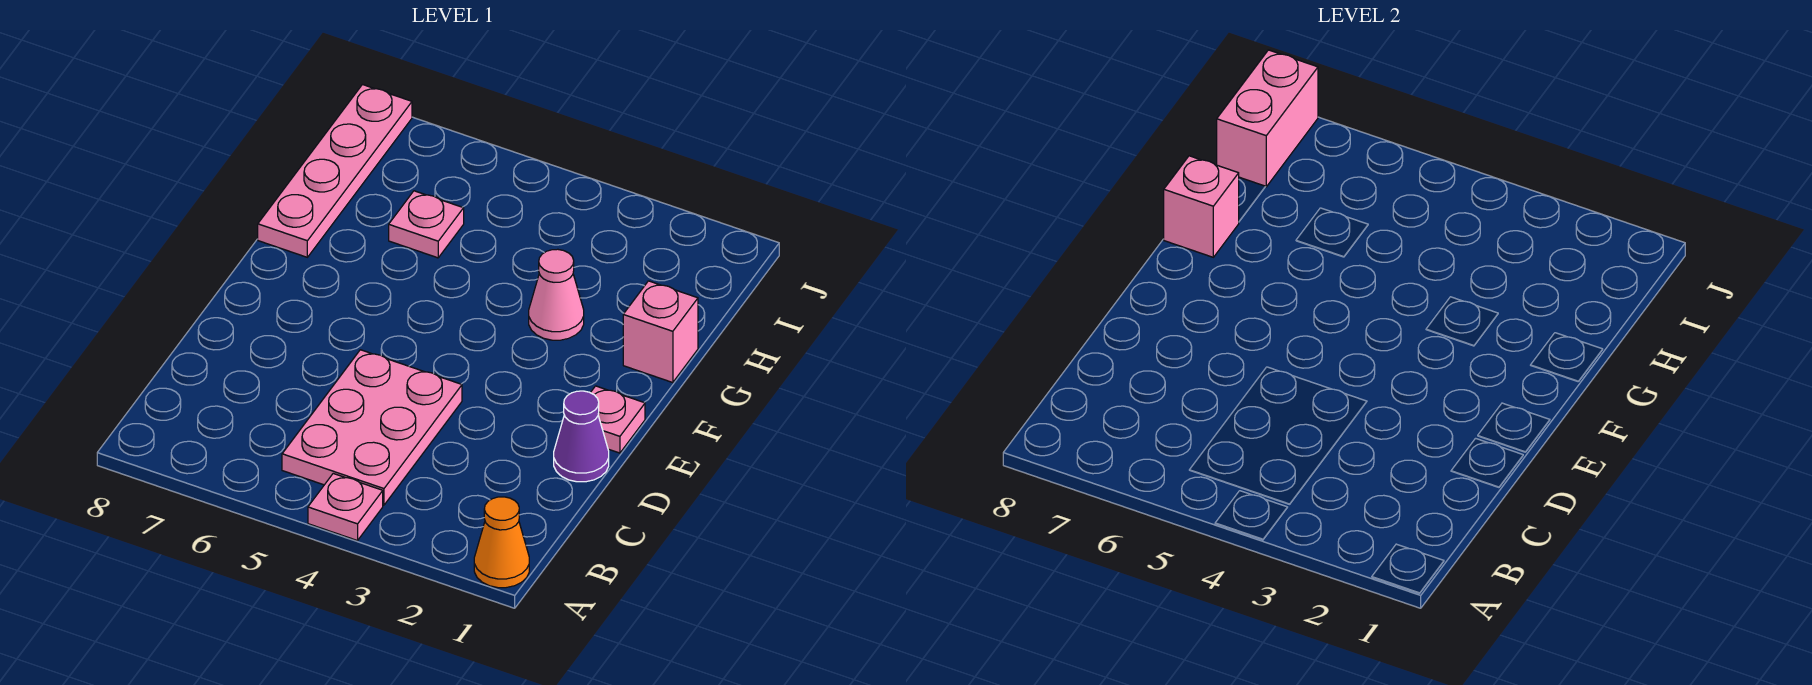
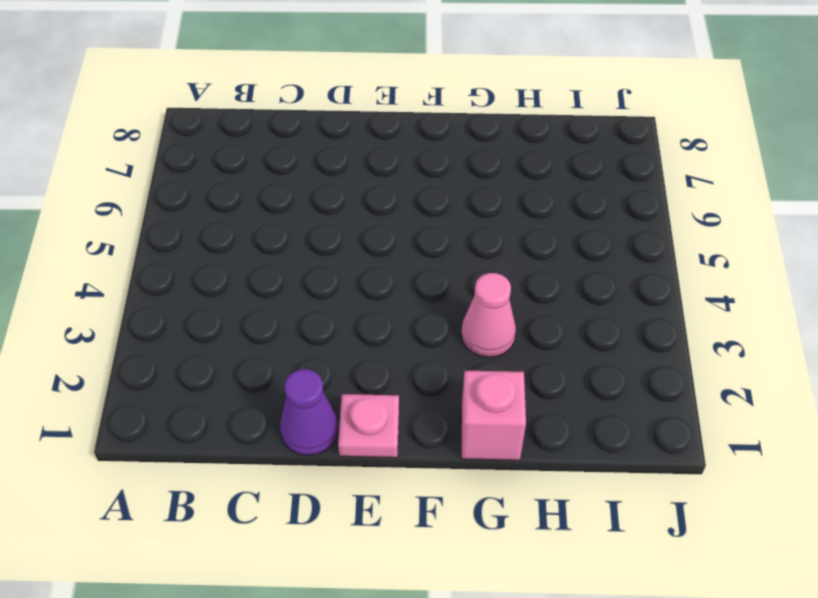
none -> orange cone A1 level 1
none -> pink plate A4 level 1

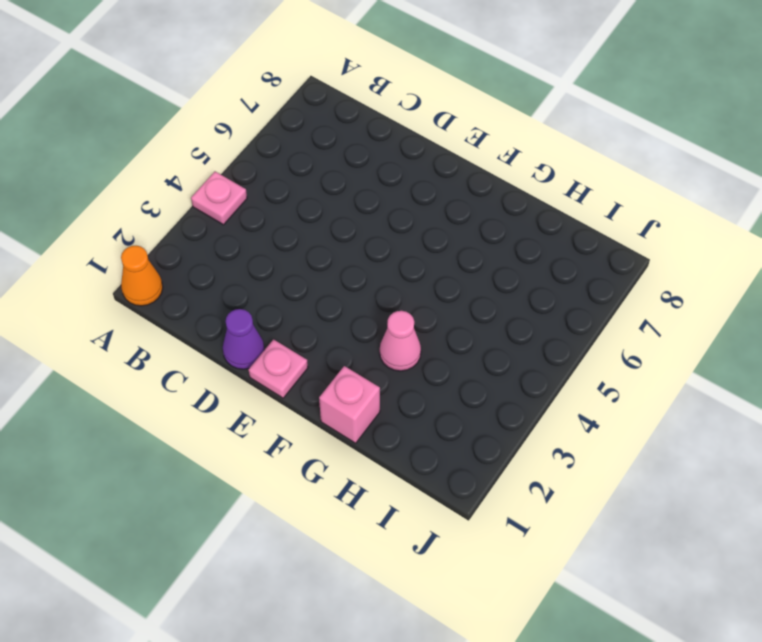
none -> pink plate B4:D5 level 1
none -> pink plate G8:J8 level 1

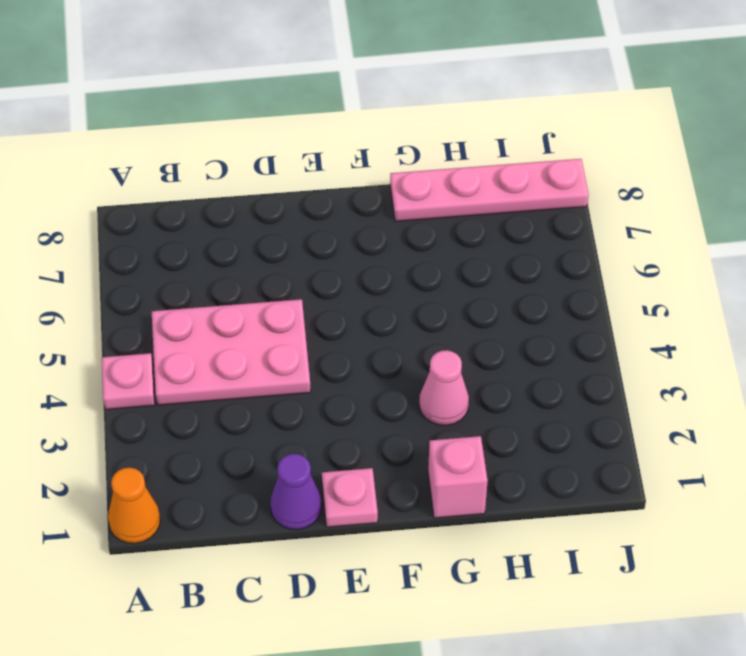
none -> pink plate H6 level 1
none -> pink brick G8 level 2

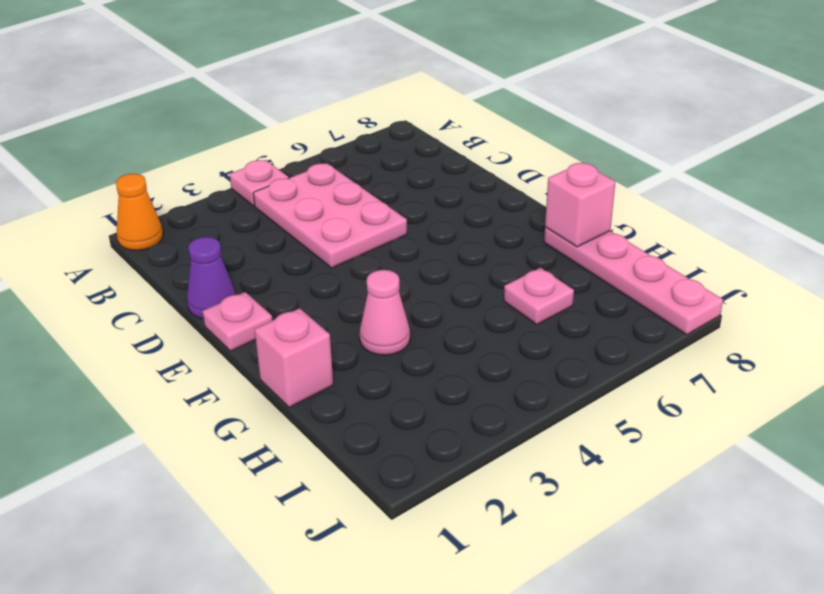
none -> pink brick I8:J8 level 2

